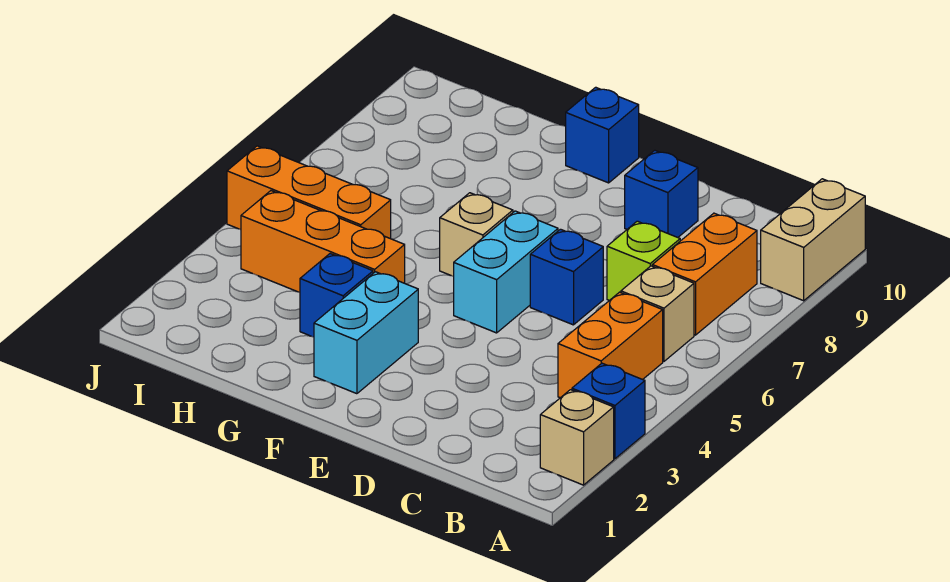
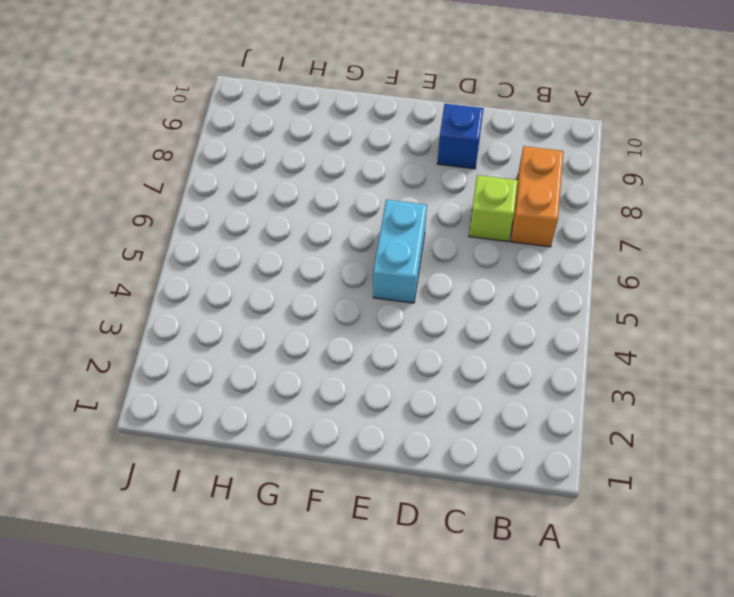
none -> tan brick A2 level 1
none -> blue brick A3 level 1
none -> tan brick A9:A10 level 1

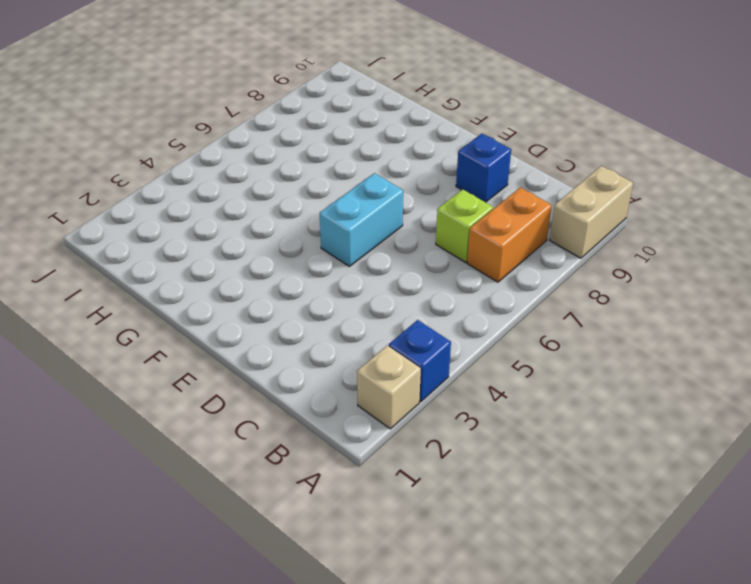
none -> orange brick B4:B5 level 1
none -> tan brick B6 level 1
none -> blue brick D6 level 1

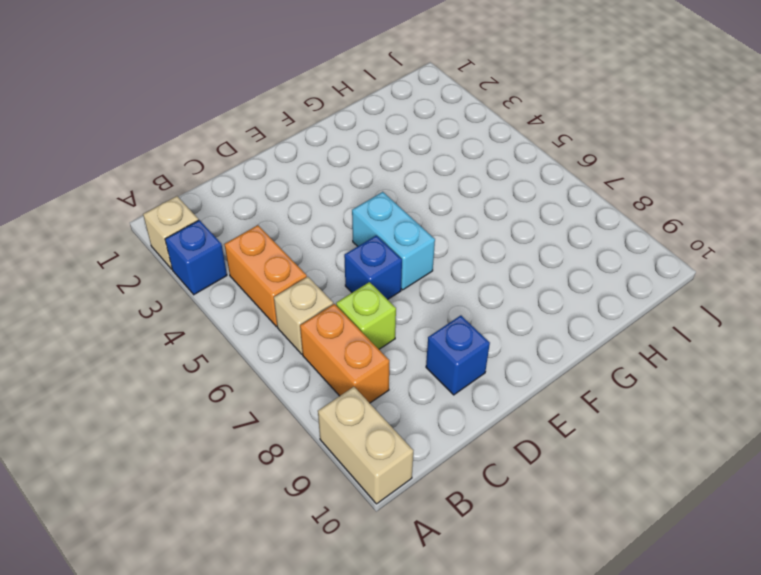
none -> cyan brick F2:F3 level 1
none -> tan brick F6 level 1
none -> blue brick F10 level 1

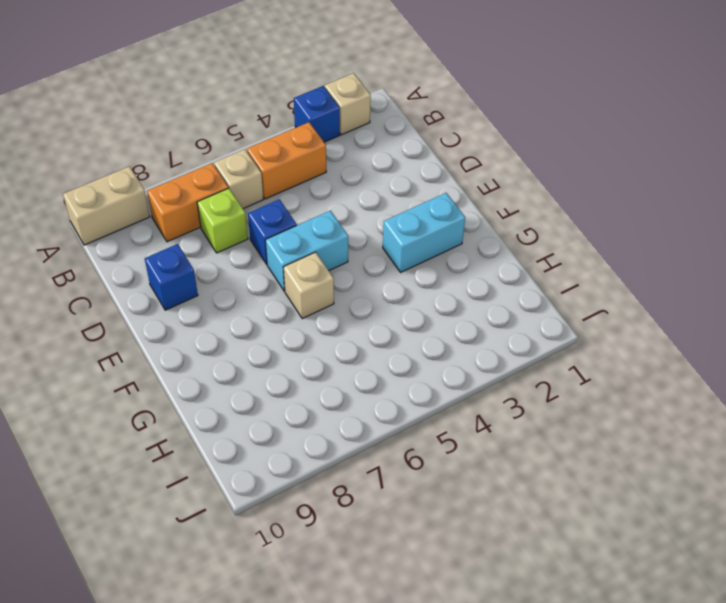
none -> blue brick F10 level 1
none -> blue brick G3 level 1
none -> orange brick G4:I4 level 1

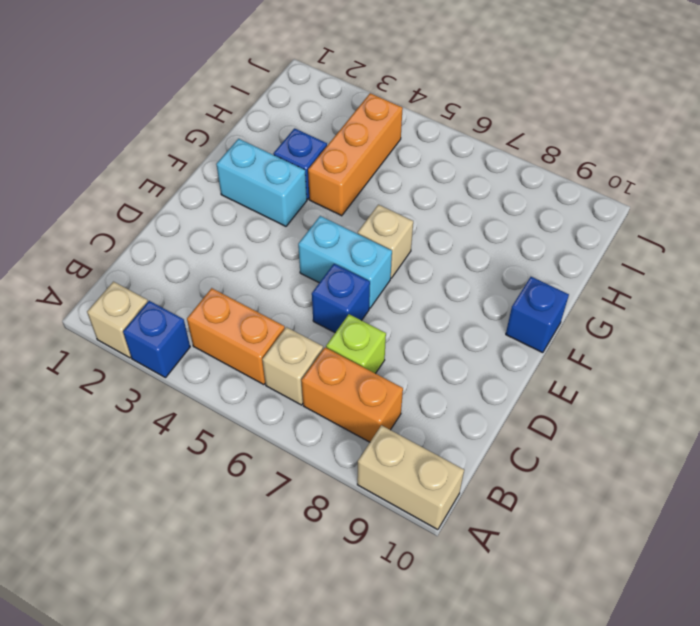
none -> blue brick D9 level 1
none -> orange brick H5:J5 level 1

